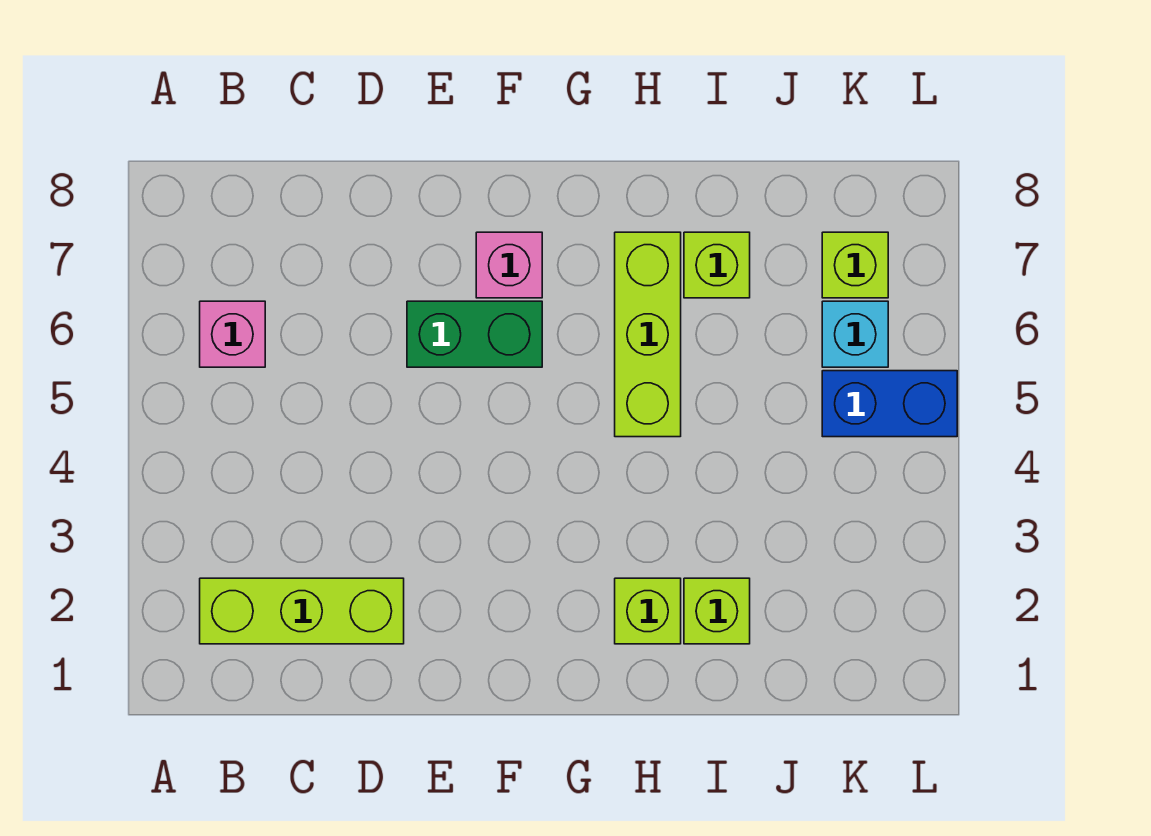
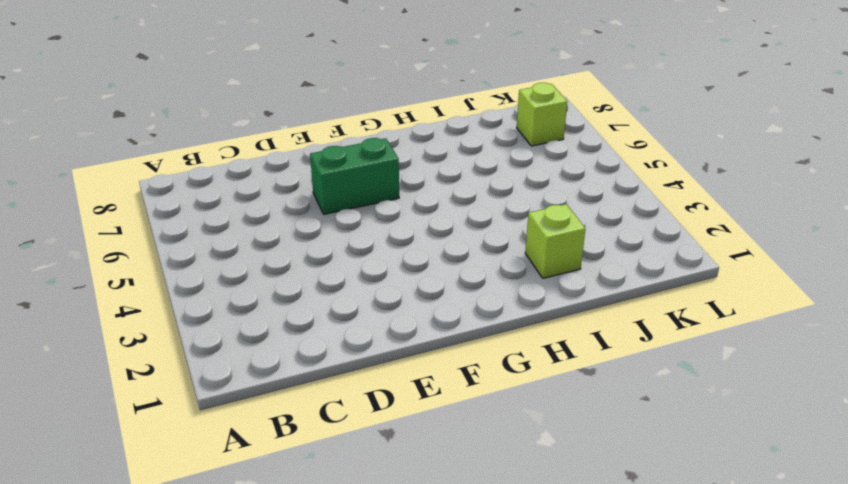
none -> lime brick B2:D2 level 1
none -> pink brick B6 level 1

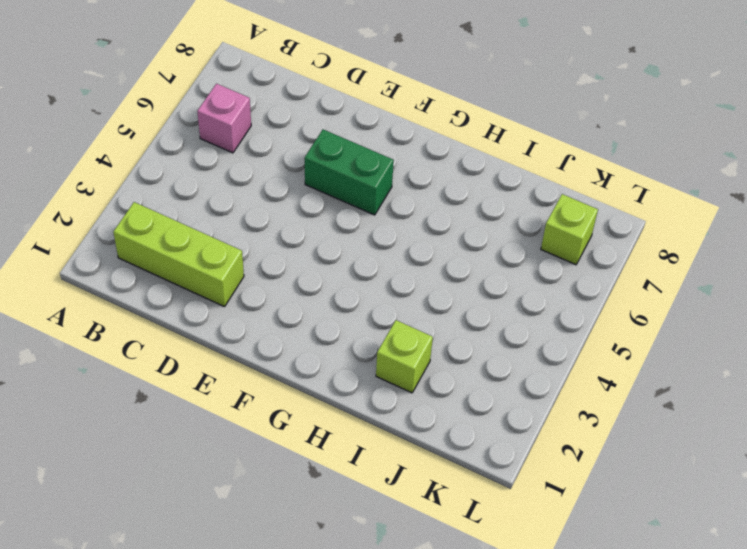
none -> pink brick F7 level 1
none -> lime brick H2 level 1

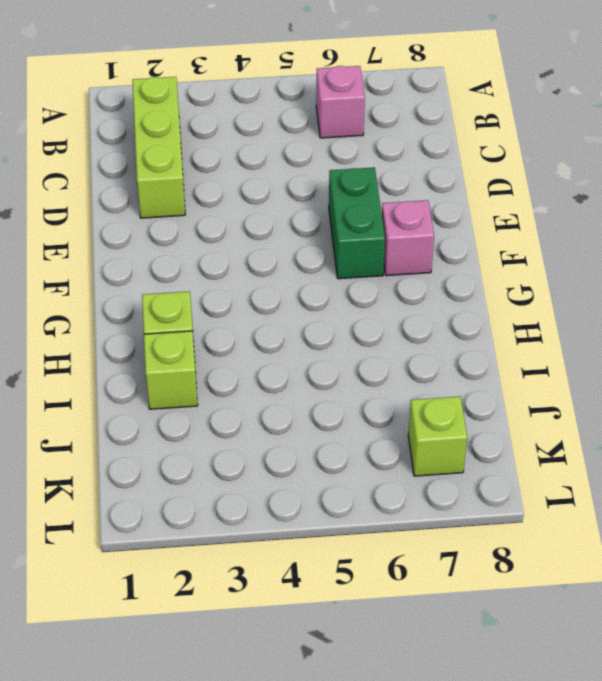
none -> lime brick H5:H7 level 1
none -> lime brick I7 level 1

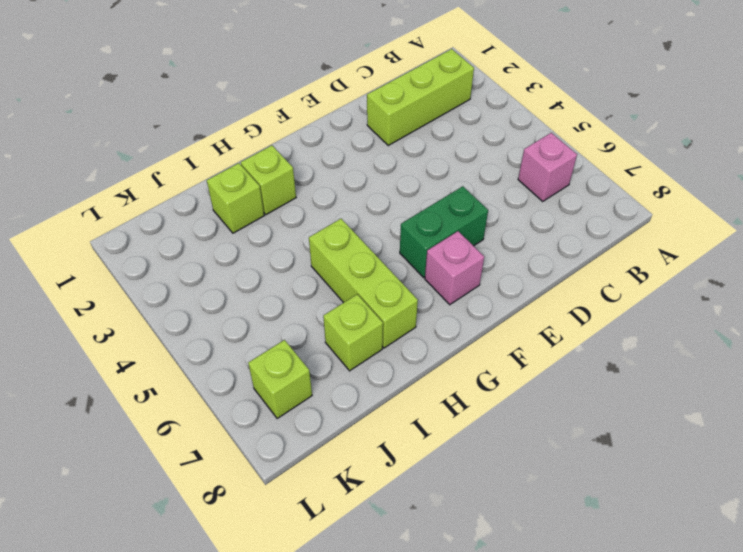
none -> blue brick K5:L5 level 1
none -> cyan brick K6 level 1

